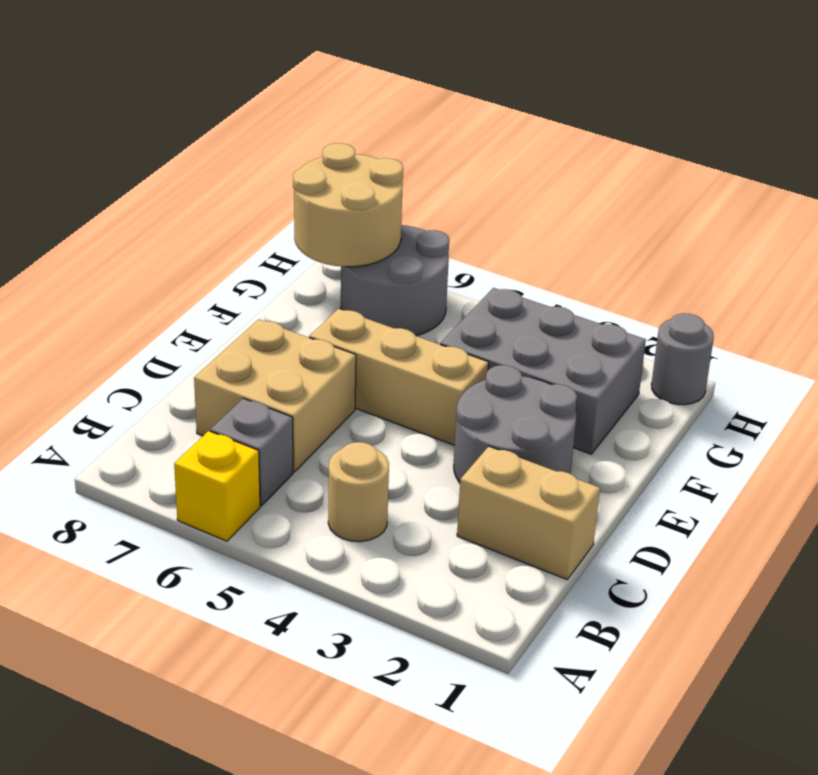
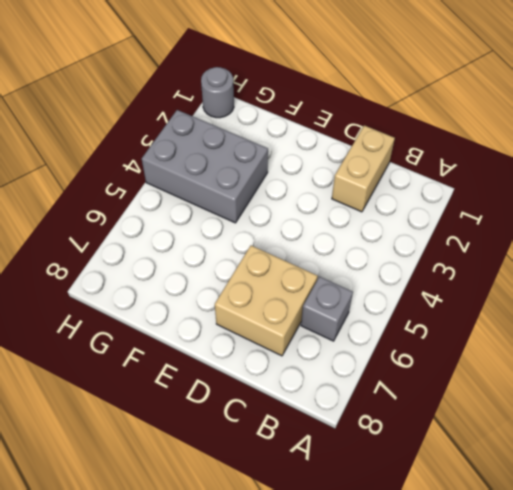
grey brick F3:H4 level 1 -> grey brick F2:G4 level 1
none -> yellow brick A6 level 1
none -> tan round brick B4 level 1

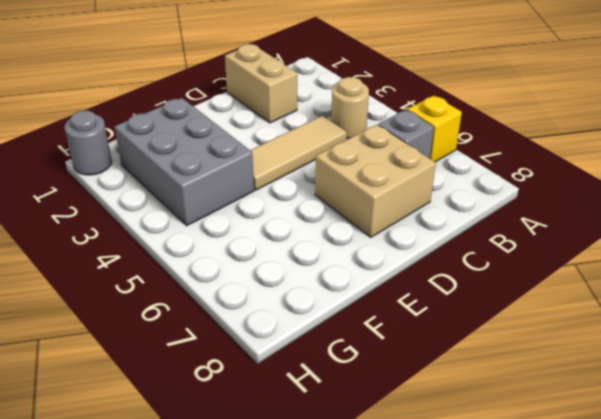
tan tile C4:E4 level 1 -> tan brick E4:E6 level 1
none -> grey round brick D2:E3 level 1
none -> grey round brick G6:H7 level 1

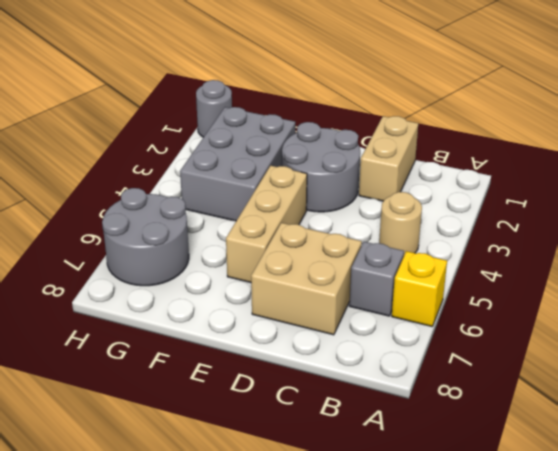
none -> tan round brick G7:H8 level 2

